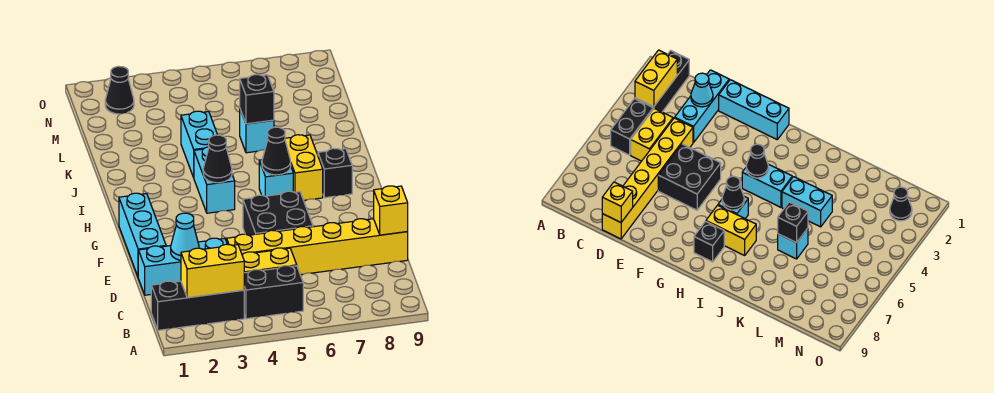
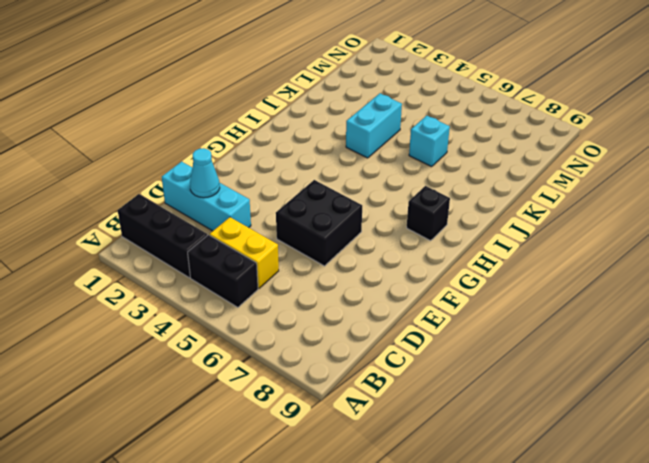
none -> yellow brick D4:D9 level 1
none -> cyan brick E1:G1 level 1
none -> cyan brick H4:I4 level 1

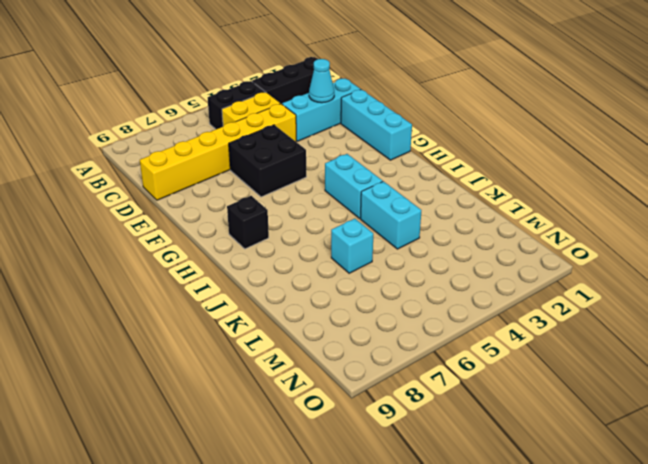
none -> cyan brick H6 level 1
none -> yellow brick H7:I7 level 1
none -> black cone N2 level 1

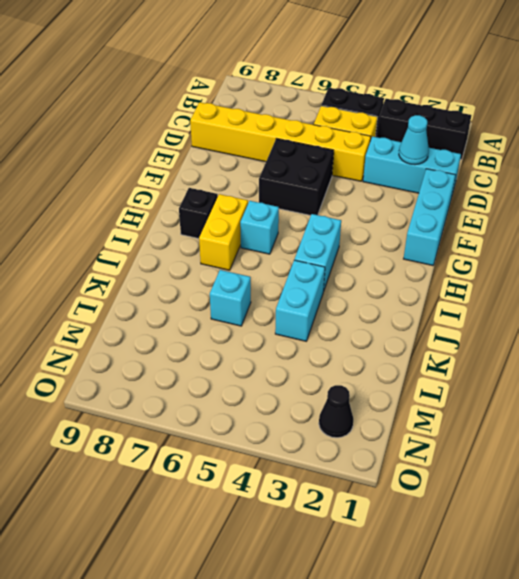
none -> yellow brick B2:B3 level 2
none -> yellow brick D9 level 2
none -> black cone H4 level 2

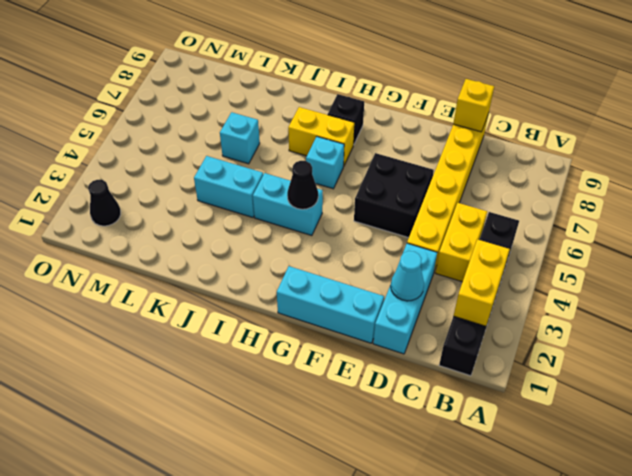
none -> black cone H6 level 2
none -> black brick K6 level 2

